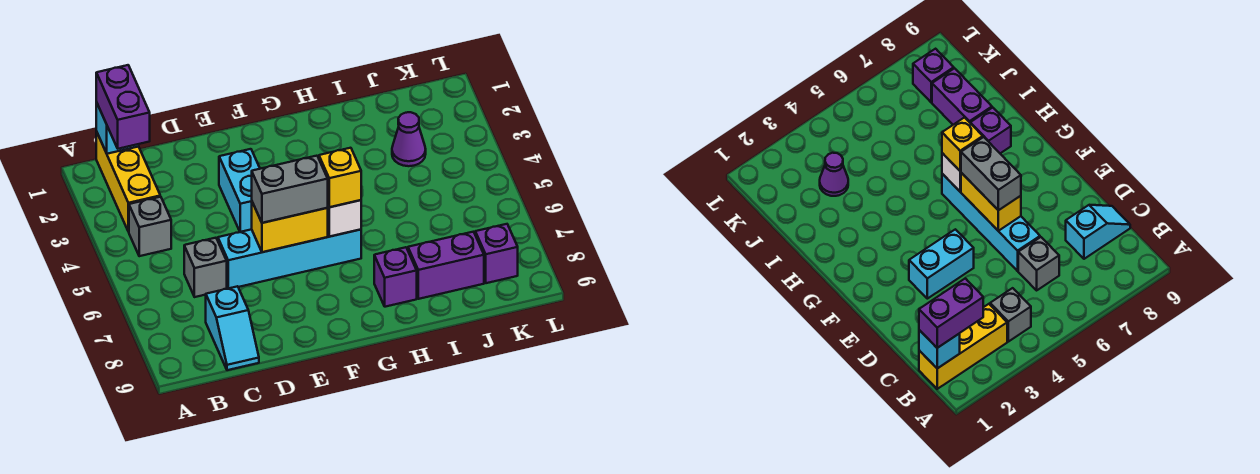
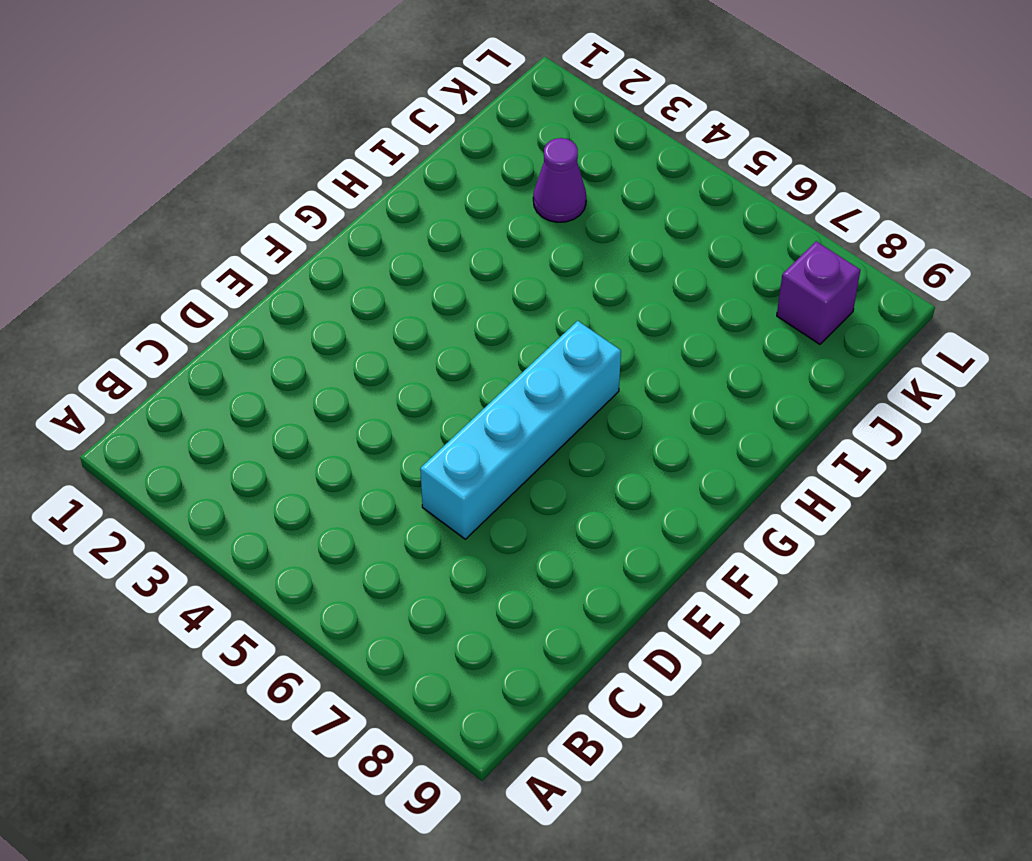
none -> yellow brick B1:B3 level 1
none -> grey brick B4 level 1
none -> grey brick C6 level 1

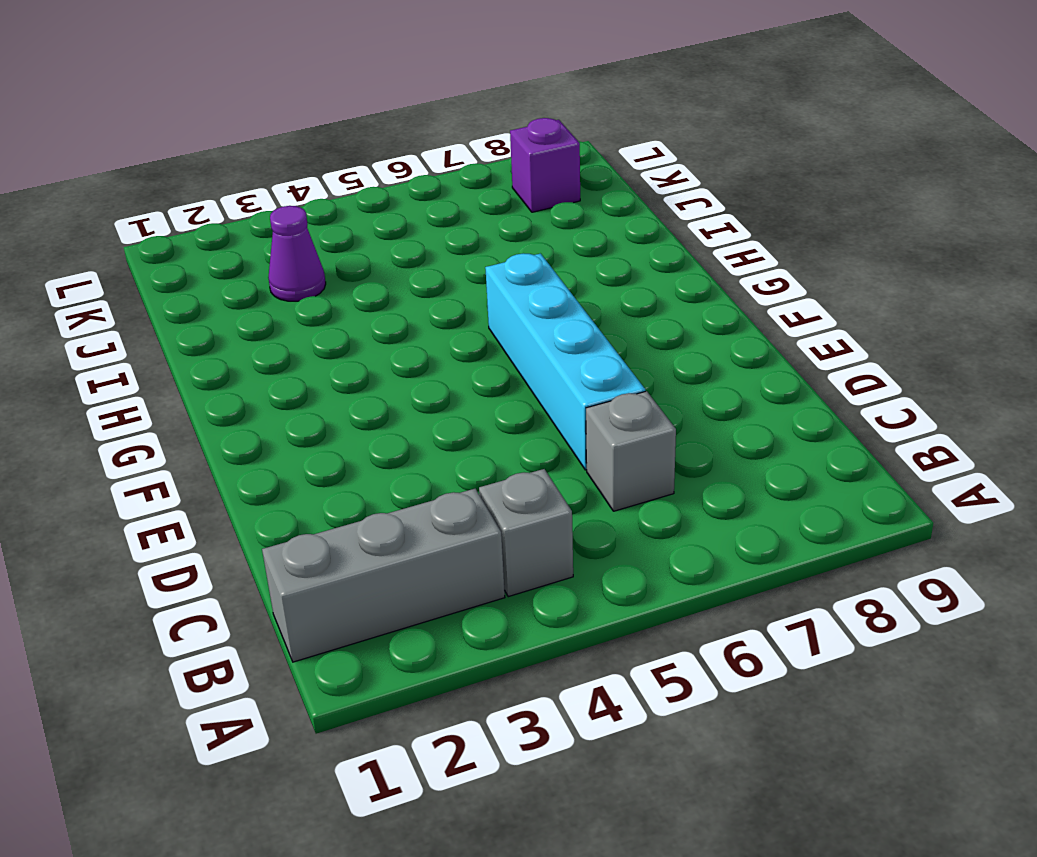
grey brick B1:B3 level 1 -> yellow brick B1:B3 level 1
none -> cyan slope C8:C9 level 1 top 8
none -> cyan brick E3:E4 level 1
none -> purple brick H8 level 1

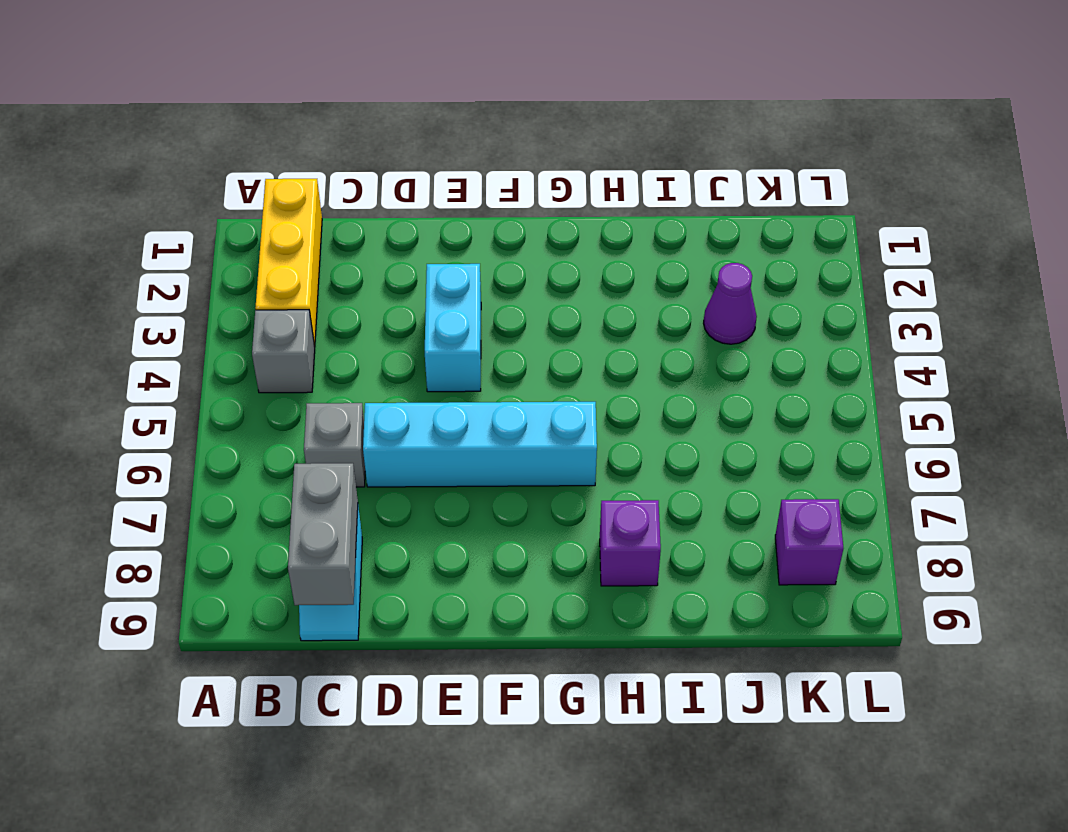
grey brick C8:C9 level 2 -> grey brick E6:F6 level 3
none -> purple brick I8:J8 level 1
none -> cyan brick B1 level 2
none -> yellow brick E6:F6 level 2

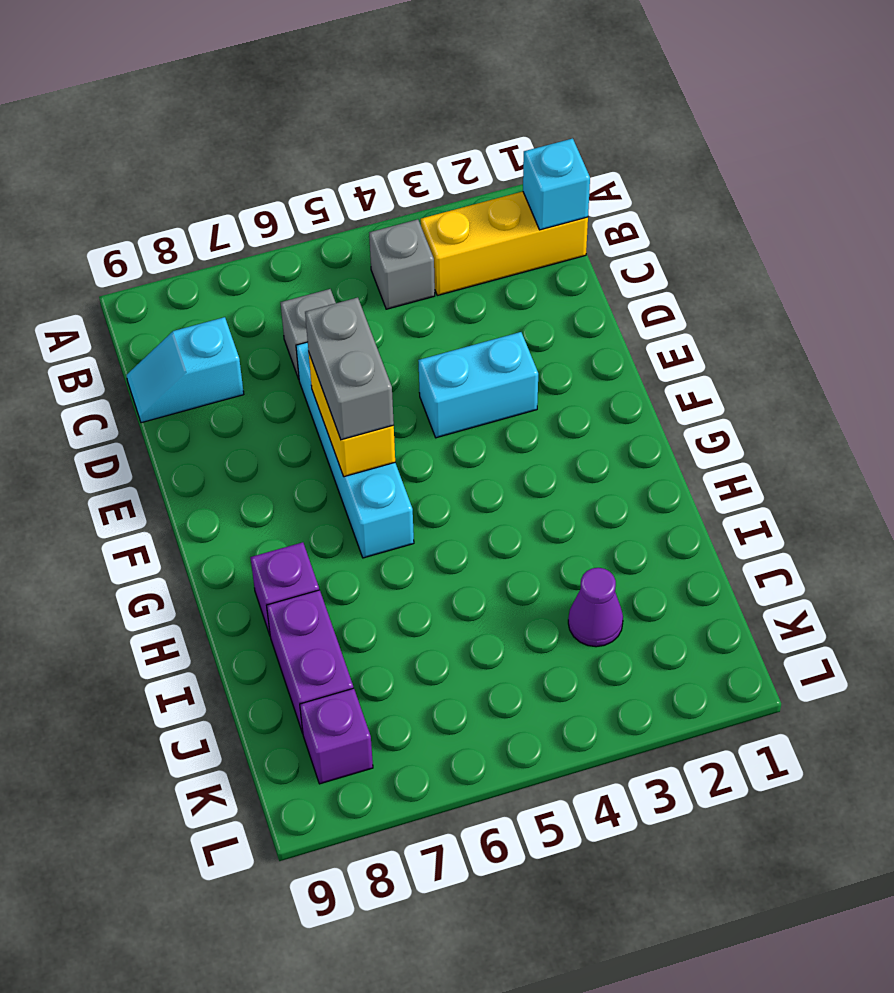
none -> white brick G6 level 2
none -> purple brick B1:B2 level 3
none -> yellow brick G6 level 3

